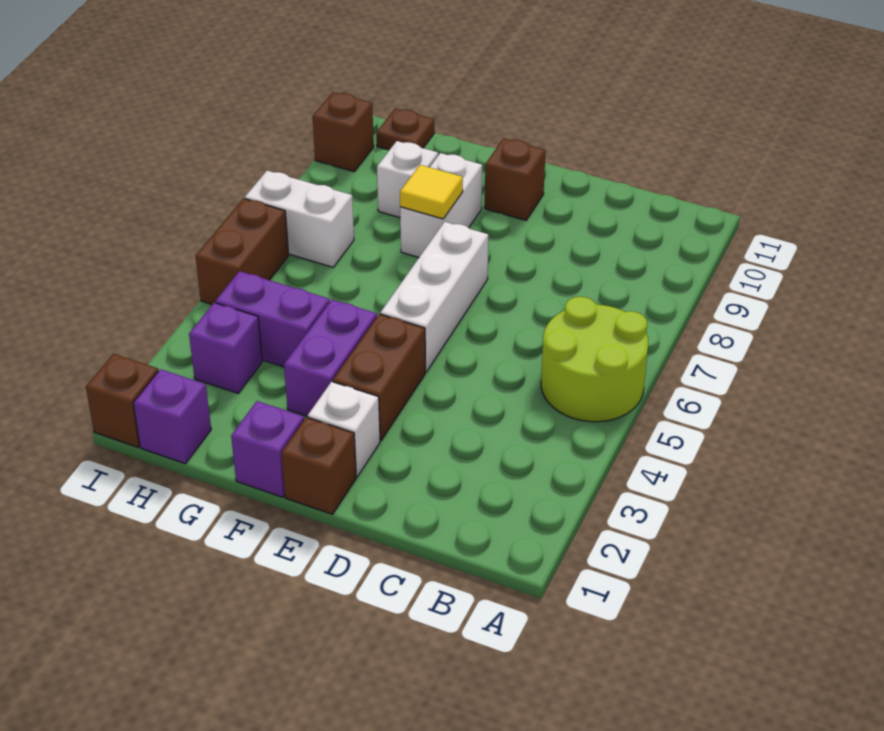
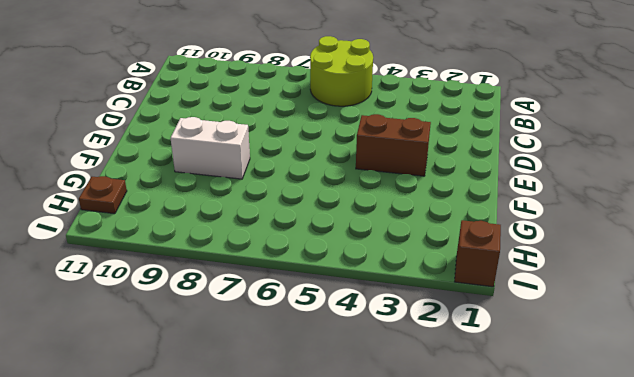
none -> brown brick E1 level 1
none -> white brick E2 level 1
none -> white brick E5:E7 level 1

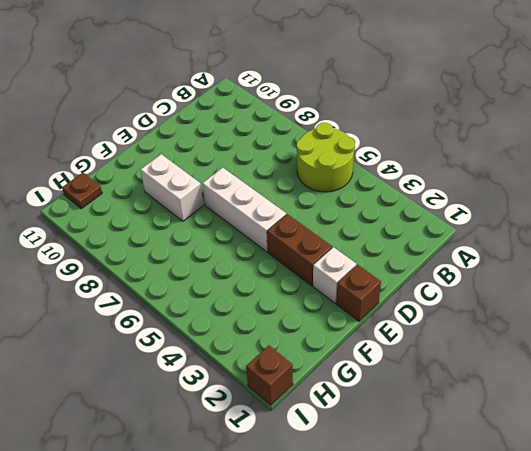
none -> brown brick E10 level 1
none -> purple brick F1 level 1
none -> purple brick F3:F4 level 1

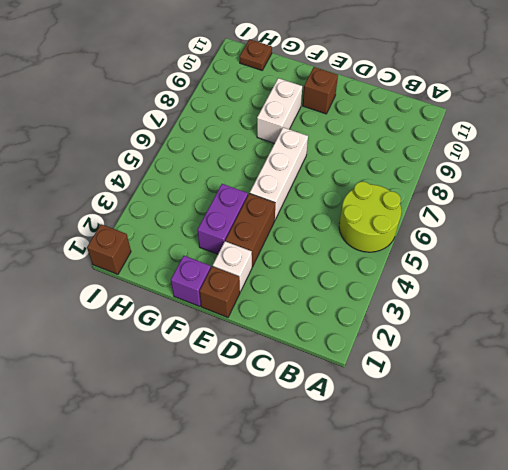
none -> purple brick G4:H4 level 1
none -> white brick G9 level 1
none -> purple brick H1 level 1

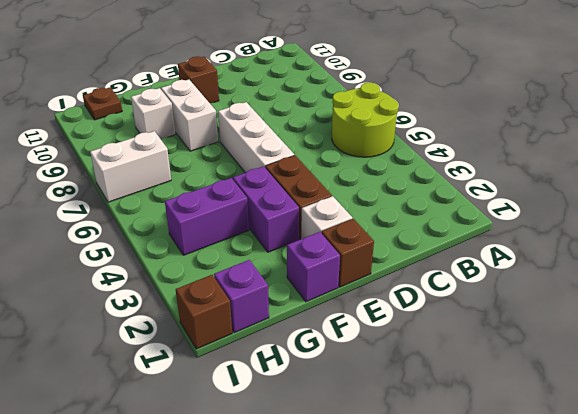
none -> purple brick H3 level 1
none -> brown brick I5:I6 level 1
none -> brown brick I10 level 1

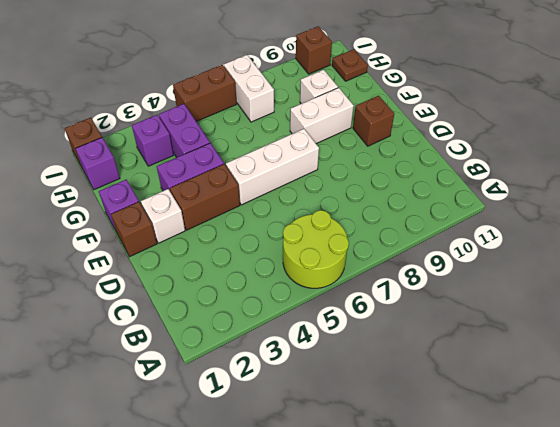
none -> yellow tile F8 level 2

